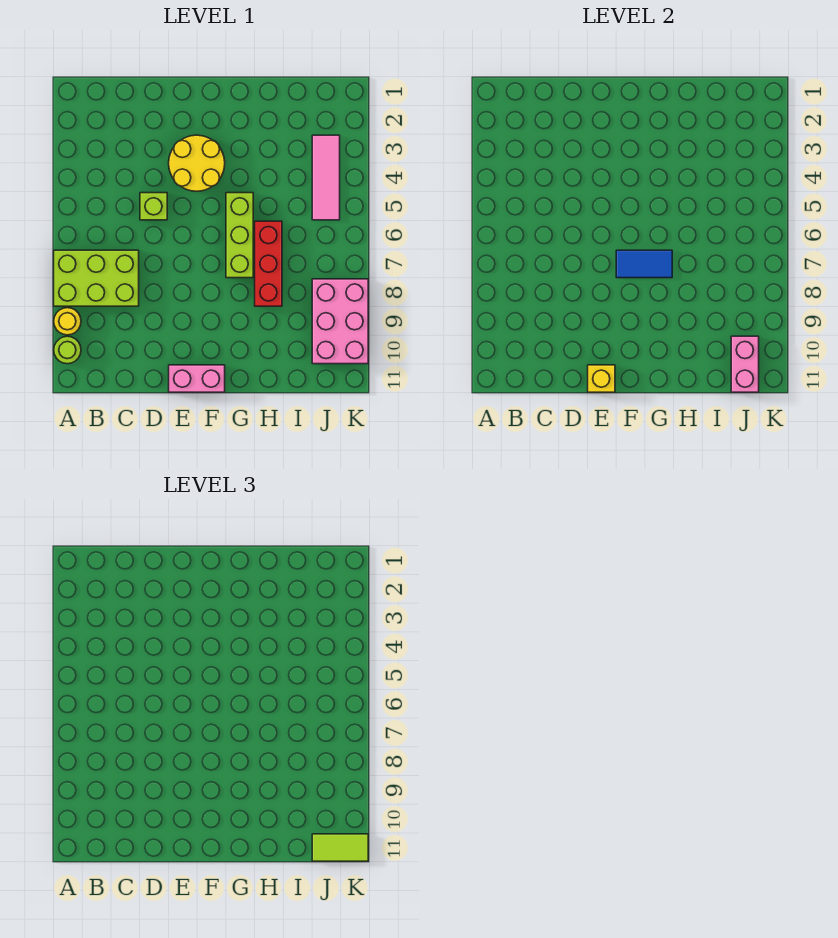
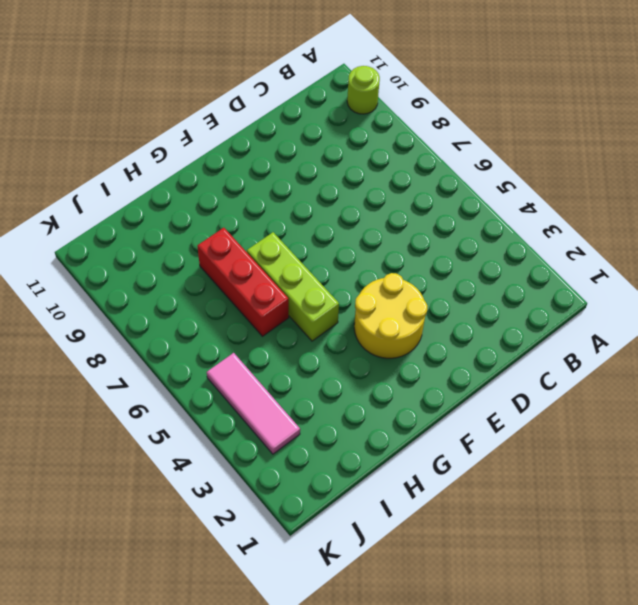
none -> lime brick A7:C8 level 1
none -> yellow round brick A9 level 1
none -> lime brick D5 level 1

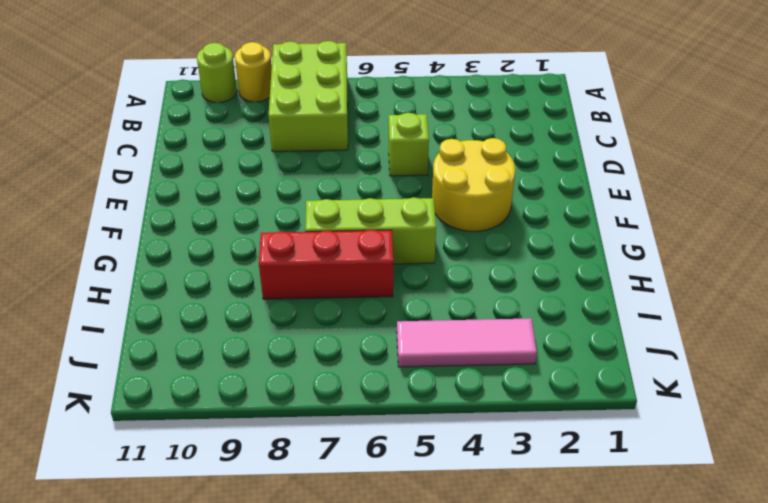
none -> pink brick E11:F11 level 1
none -> pink brick J8:K10 level 1
none -> yellow brick E11 level 2

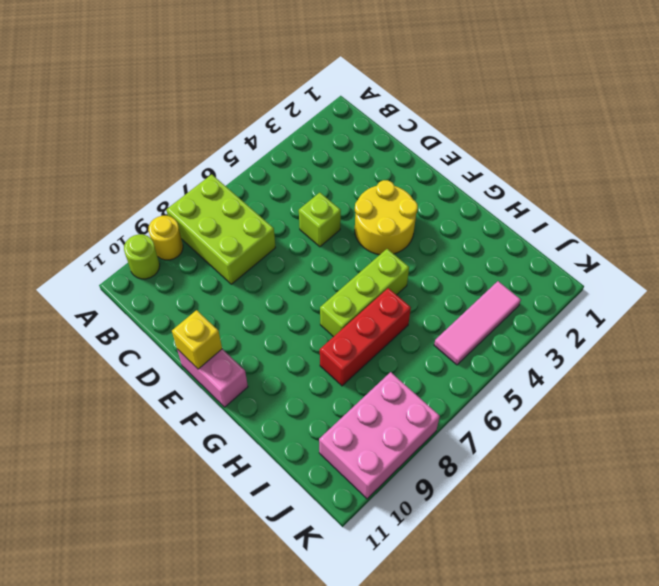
none -> blue tile F7:G7 level 2
none -> pink brick J10:J11 level 2
none -> lime tile J11:K11 level 3

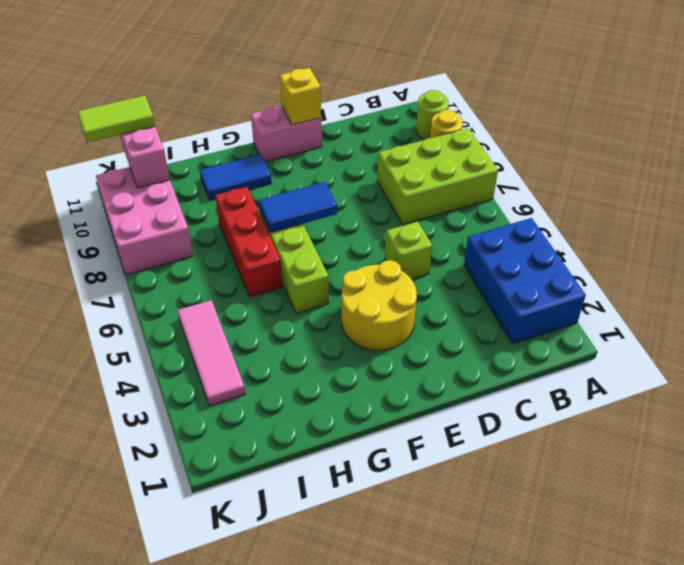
blue brick A2:B4 level 1 -> none
blue tile G10:H10 level 1 -> none

